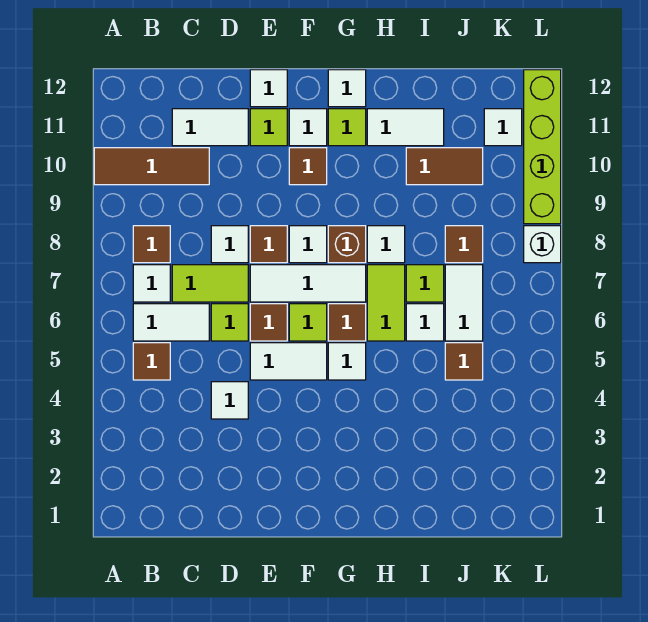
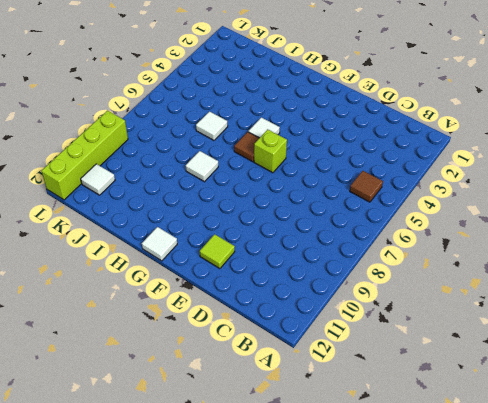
lime brick F6 level 1 -> lime tile F6 level 1
none -> brown tile A10:C10 level 1
none -> white tile B6:C6 level 1
none -> white tile B7 level 1
none -> brown tile B8 level 1

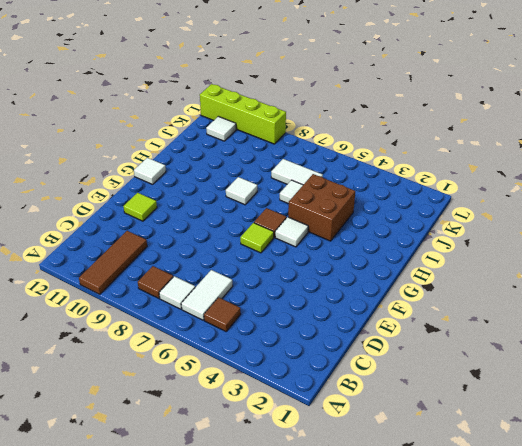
brown brick H4:I5 level 1 -> none
none -> lime tile C7:D7 level 1
none -> white tile C11:D11 level 1
none -> white tile D4 level 1
none -> lime tile D6 level 1

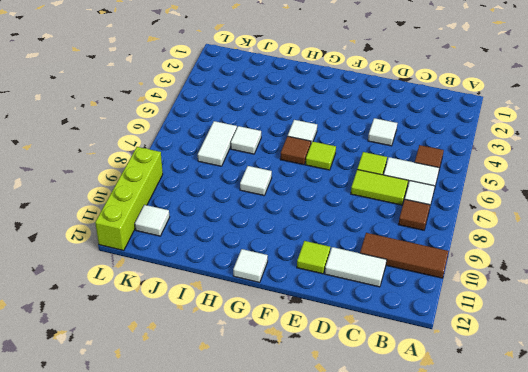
none -> white tile D8 level 1
none -> white tile E5:F5 level 1
none -> brown tile E6 level 1
none -> white tile E7:G7 level 1

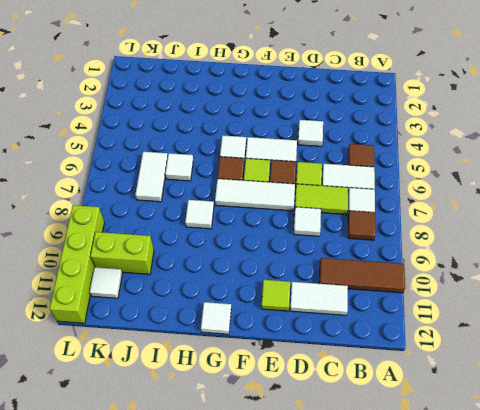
lime brick J10:K10 level 1 -> brown tile I10:J10 level 1
none -> brown tile E8 level 1
none -> white tile E12 level 1
none -> white tile F8 level 1
none -> brown tile F10 level 1

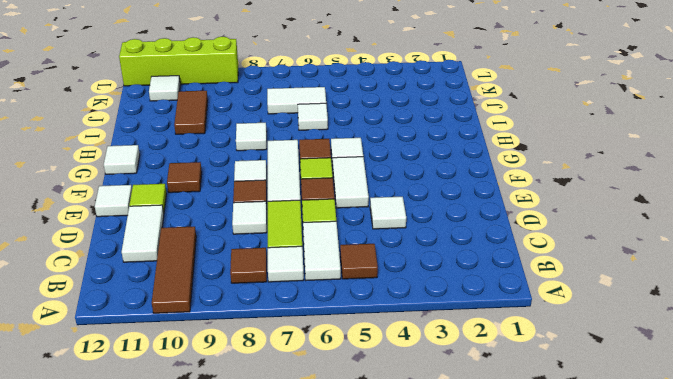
none -> white tile F11 level 1
none -> brown brick G8 level 1
none -> lime tile G11 level 1
none -> lime tile H6:H7 level 1

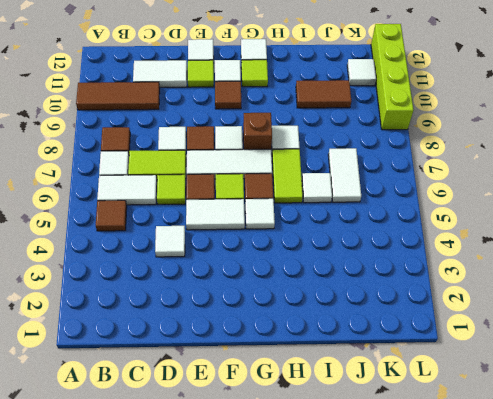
none -> white tile H11:I11 level 1
none -> lime tile I7 level 1
none -> brown tile J5 level 1
none -> brown tile J8 level 1

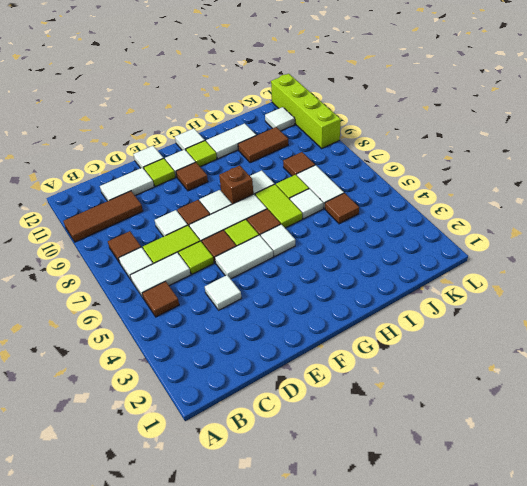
none -> white brick L8 level 1

